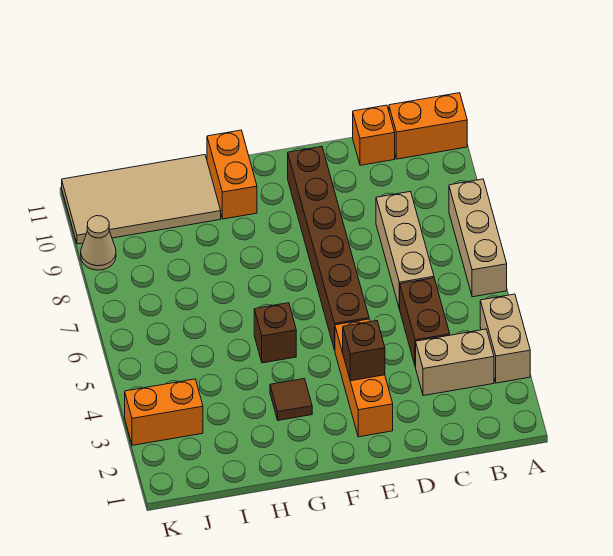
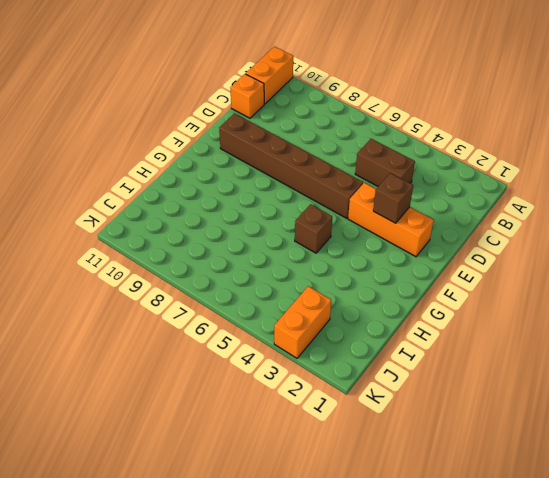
none -> tan brick A3:A4 level 1
none -> tan brick A6:A8 level 1
none -> tan brick B3:C3 level 1

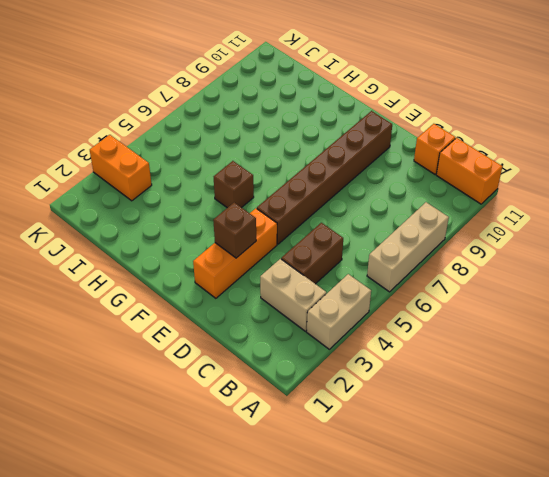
none -> tan brick C6:C8 level 1
none -> brown tile G3 level 1
none -> orange brick G10:G11 level 1

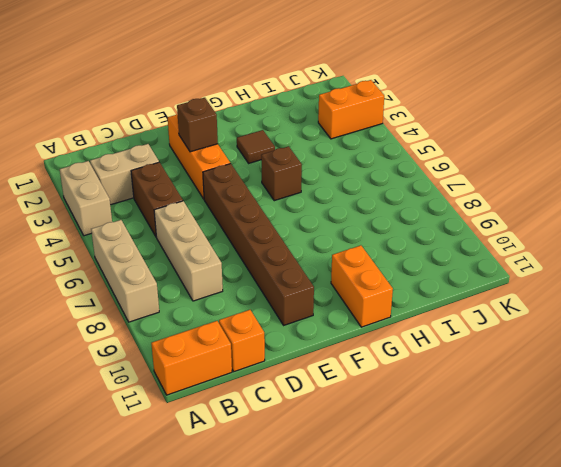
none -> tan tile H10:K11 level 1
none -> tan cone K9 level 1

